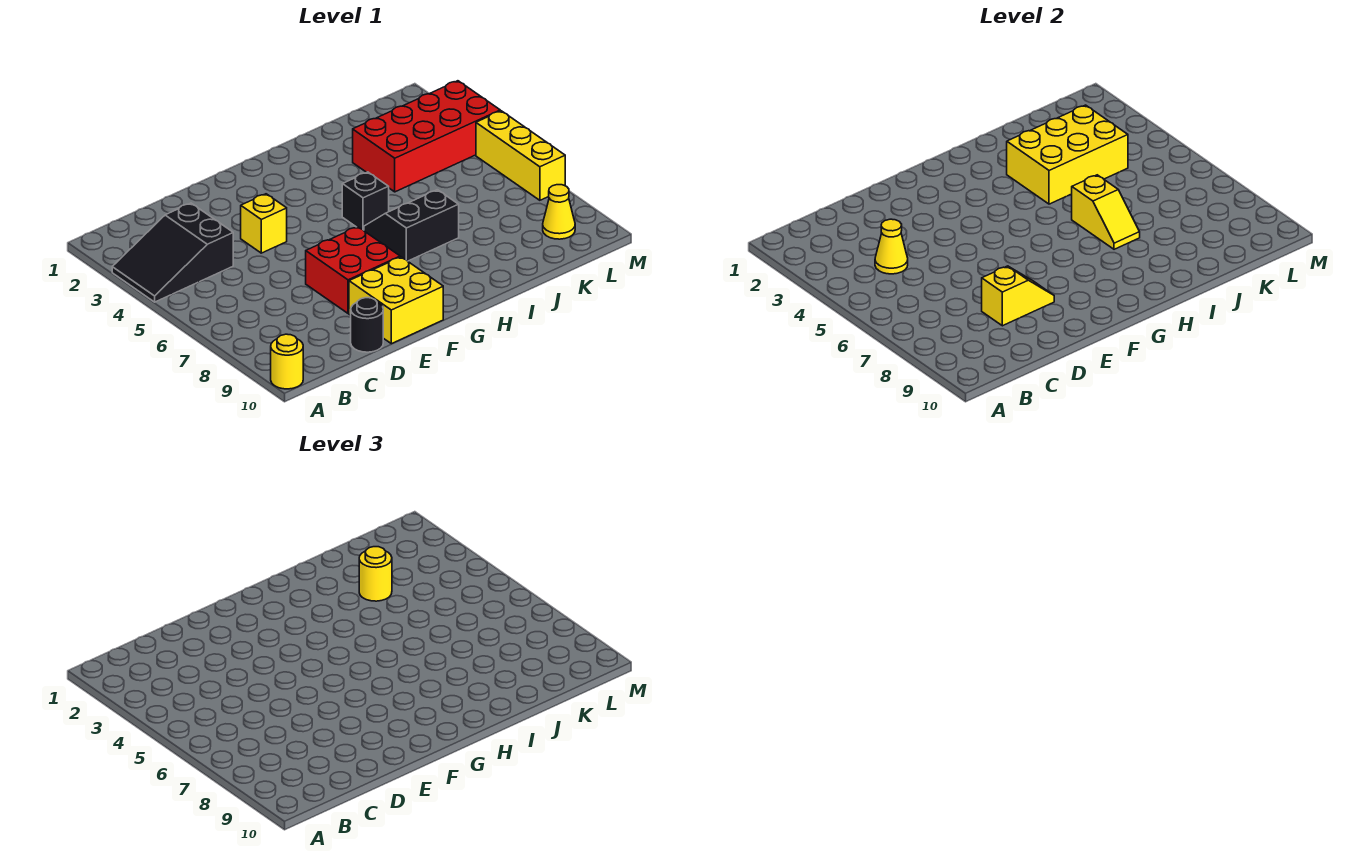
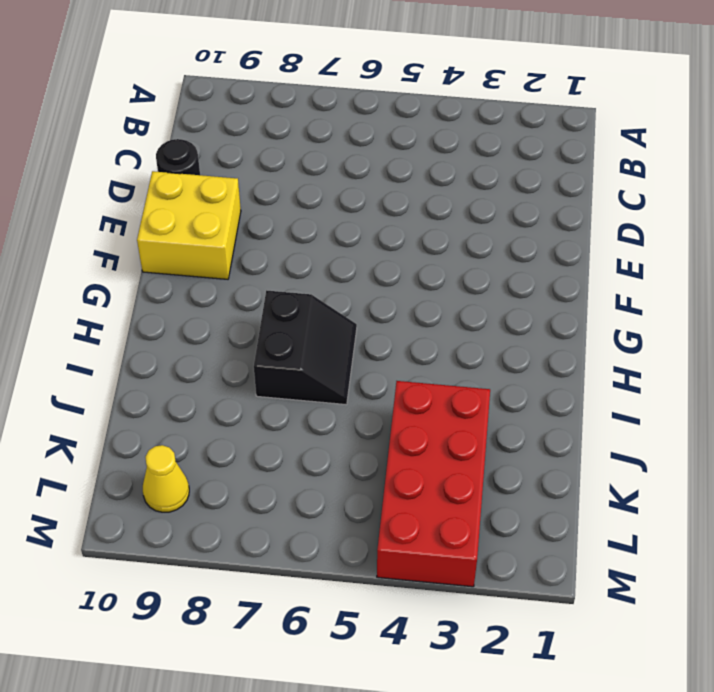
none -> black slope A3:C4 level 1 top C
none -> yellow round brick A10 level 1
none -> yellow brick E4 level 1

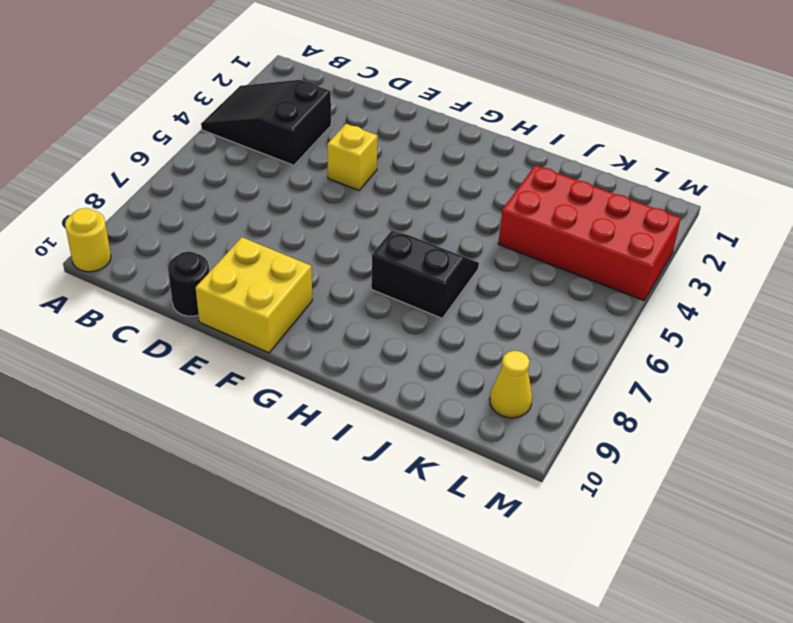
none -> red brick E7:F8 level 1
none -> black brick H5 level 1
none -> yellow brick M5:M7 level 1

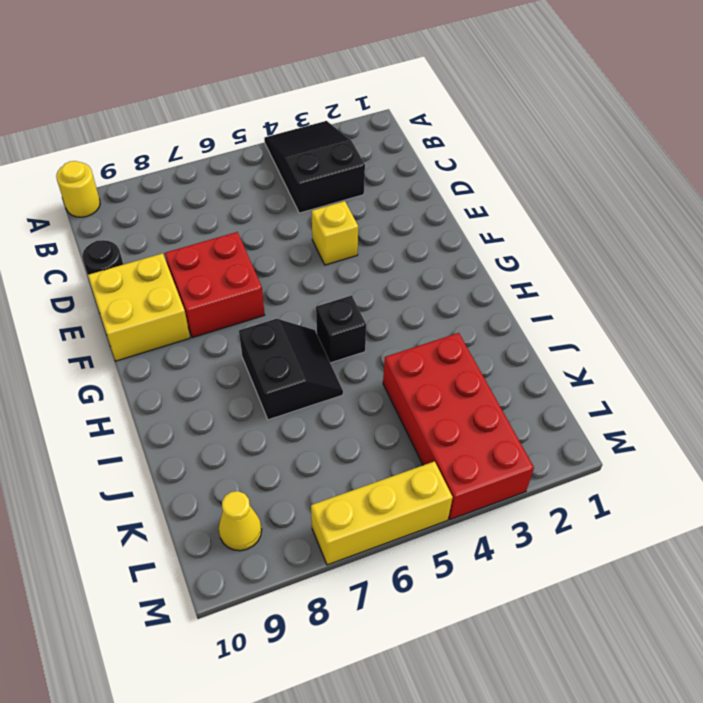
none -> yellow cone C4 level 2
none -> yellow slope D8:E8 level 2 top D
none -> yellow brick I3:K4 level 2

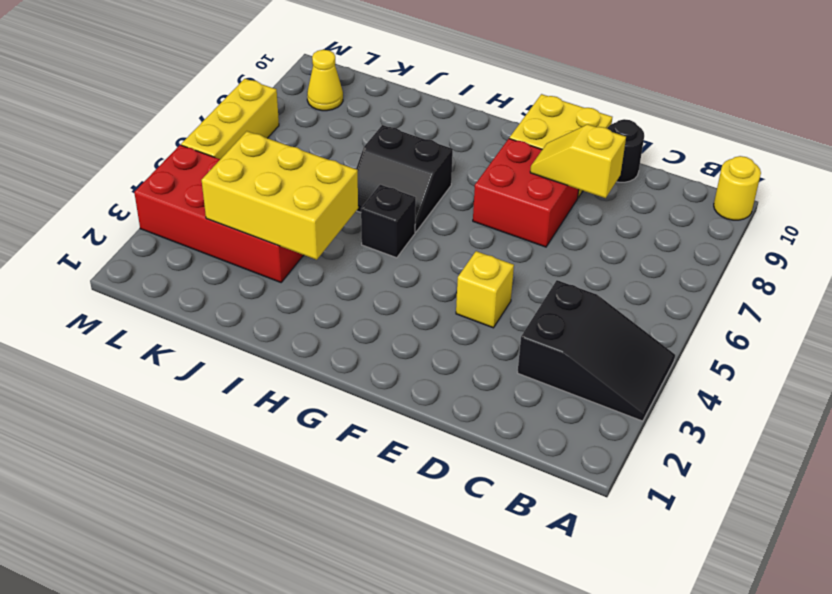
none -> yellow cone C4 level 2
none -> yellow slope I6:I7 level 2 top 6
none -> yellow round brick J3 level 3

